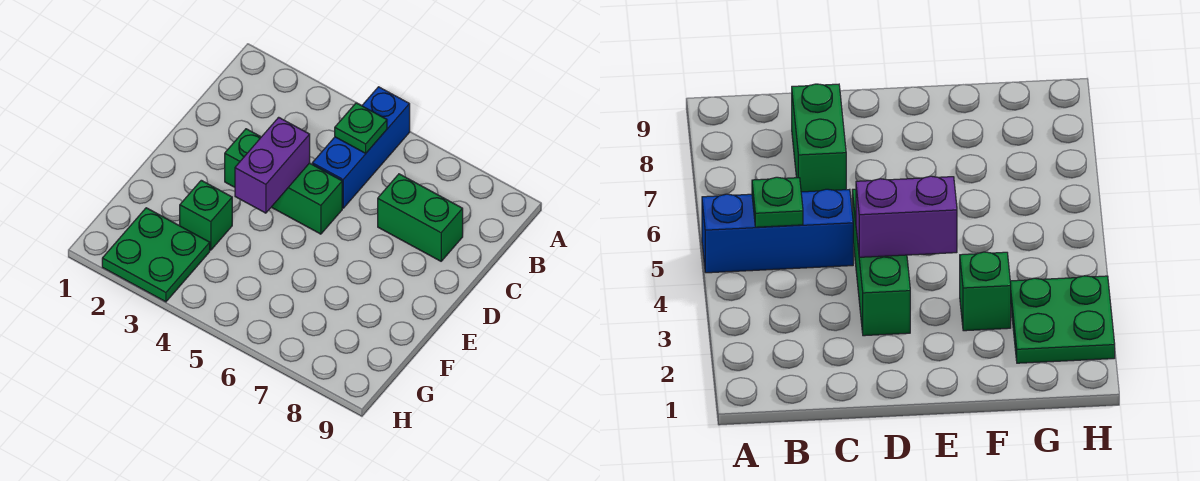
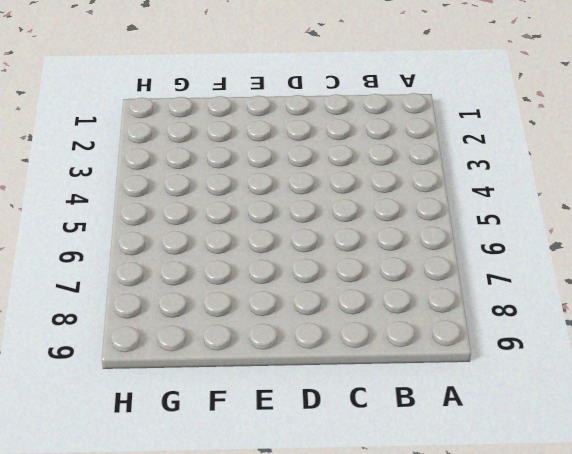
none -> blue brick A5:C5 level 1
none -> green brick C7:C8 level 1

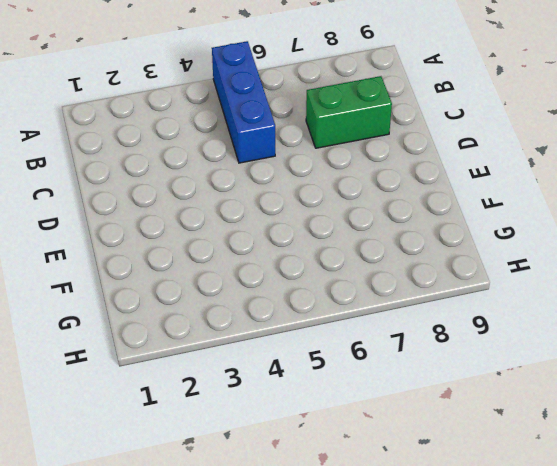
none -> green brick D3:D5 level 1
none -> green brick F3 level 1

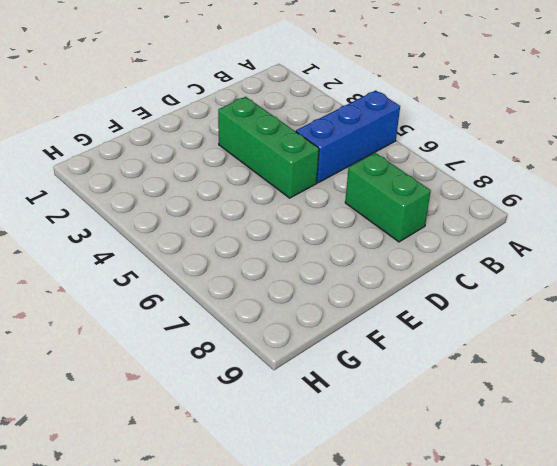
none -> green brick F3 level 1
none -> green plate G2:H3 level 1

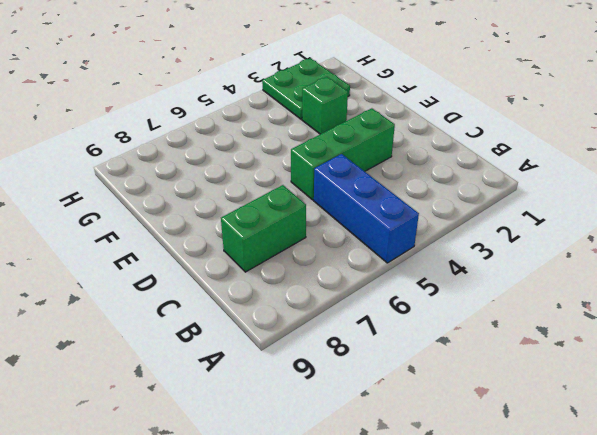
none -> green plate B5 level 2
none -> purple brick D4:E4 level 2

